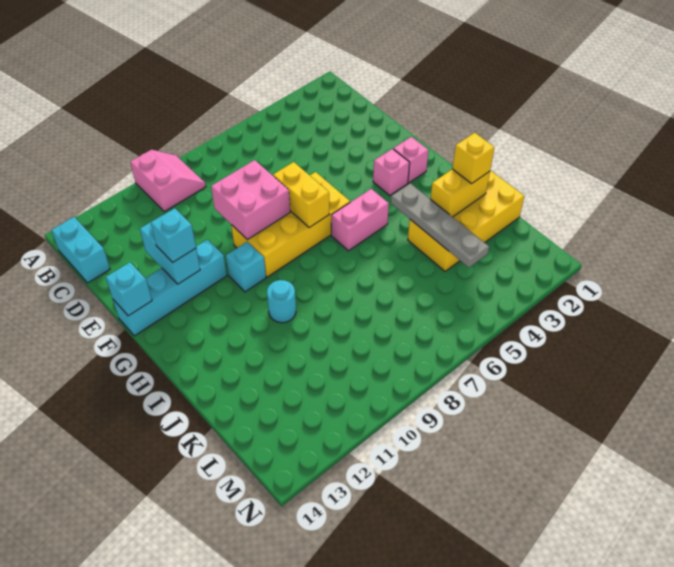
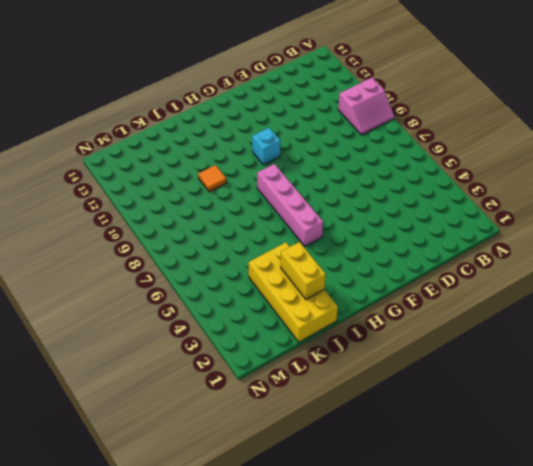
pink brick H5:H8 level 1 -> pink brick H5:H6 level 1
orange tile J10 level 1 -> none
none -> cyan brick B14:C14 level 1
none -> yellow brick F6:G9 level 1
none -> cyan brick F11:F14 level 1

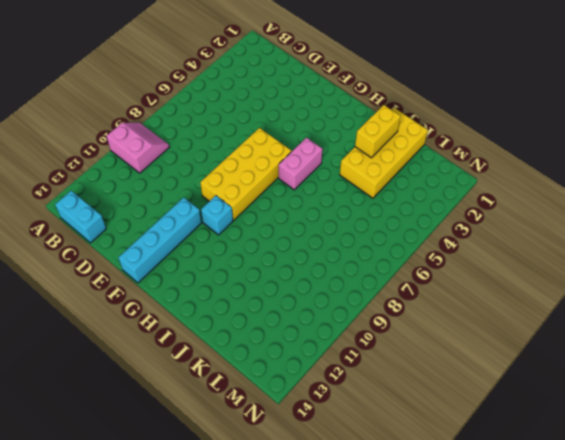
none -> pink brick G2 level 1
none -> pink brick G3 level 1
none -> cyan round brick I10 level 1

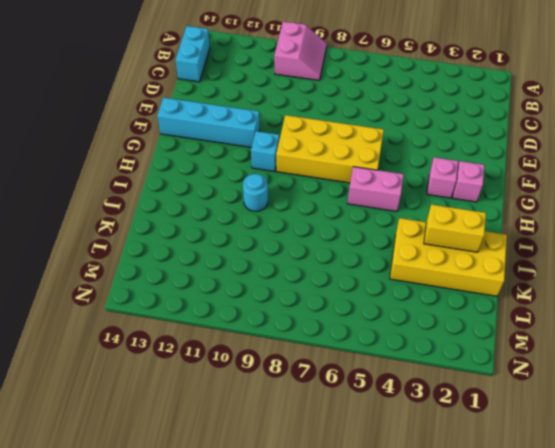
none -> pink brick E8:F9 level 2
none -> cyan brick E12:F12 level 2
none -> yellow brick F7:G7 level 2

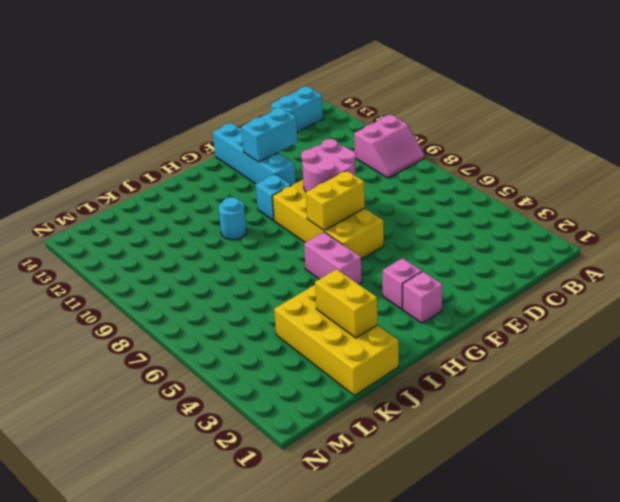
pink round brick E8:F9 level 2 -> pink brick E8:F9 level 2
none -> cyan brick F14 level 2
none -> grey plate I4:L4 level 2
none -> cyan brick F12 level 3

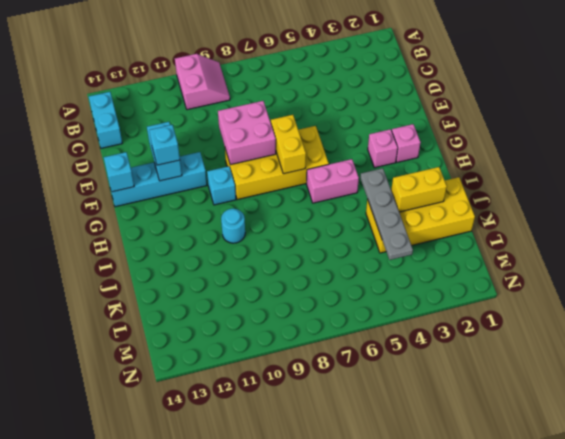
none -> yellow brick J2 level 3

